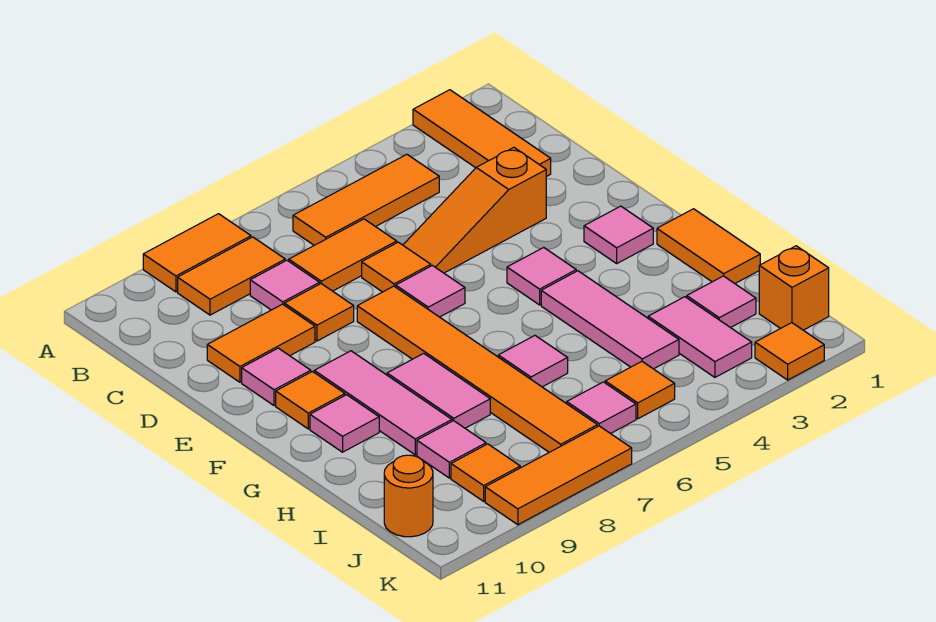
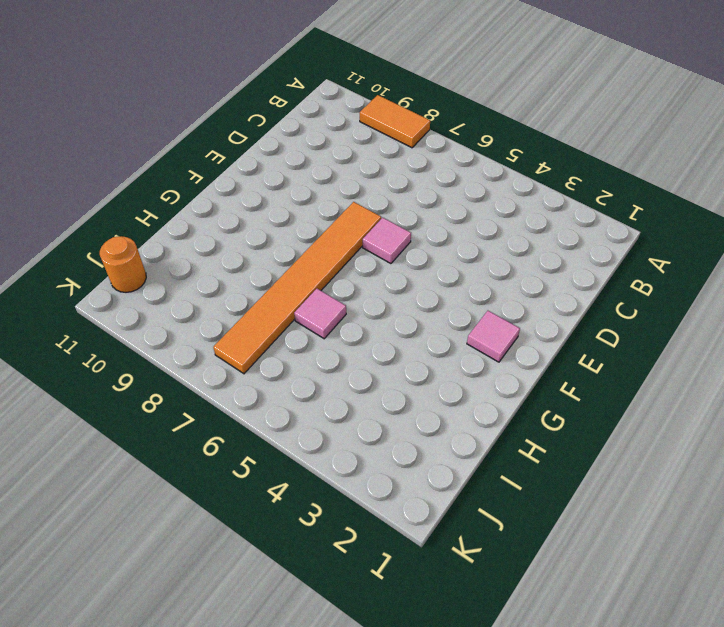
none -> orange tile A2:C2 level 1
none -> orange tile B4:B6 level 1
none -> orange tile B8:B9 level 1
none -> orange tile C6:C7 level 1

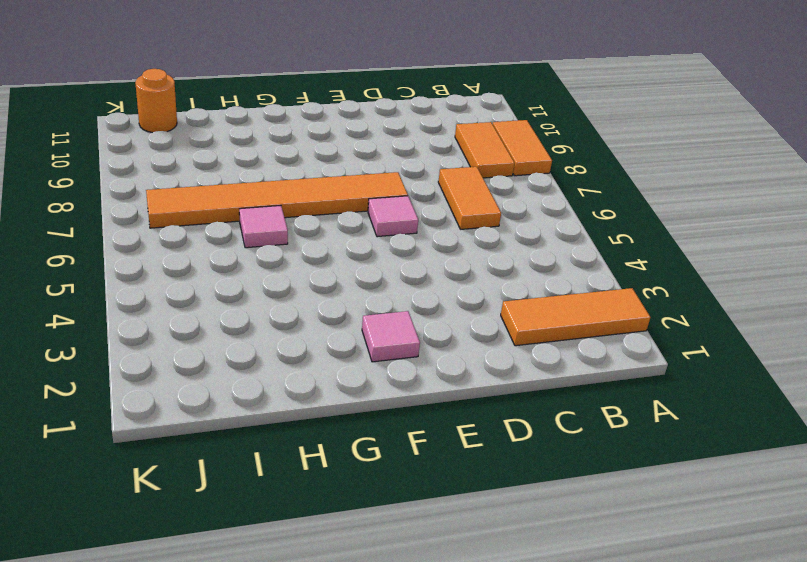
none -> orange tile B4:B6 level 1
none -> pink tile C8 level 1
none -> orange slope D3:D5 level 1 top 3
none -> orange tile D6 level 1

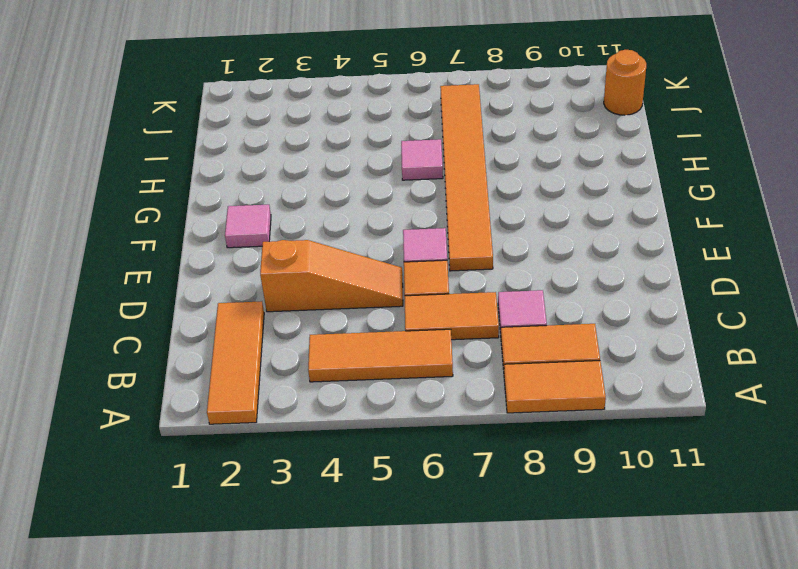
none -> orange tile D8 level 1
none -> orange tile D9:D10 level 1
none -> pink tile E10 level 1
none -> pink tile F4 level 1

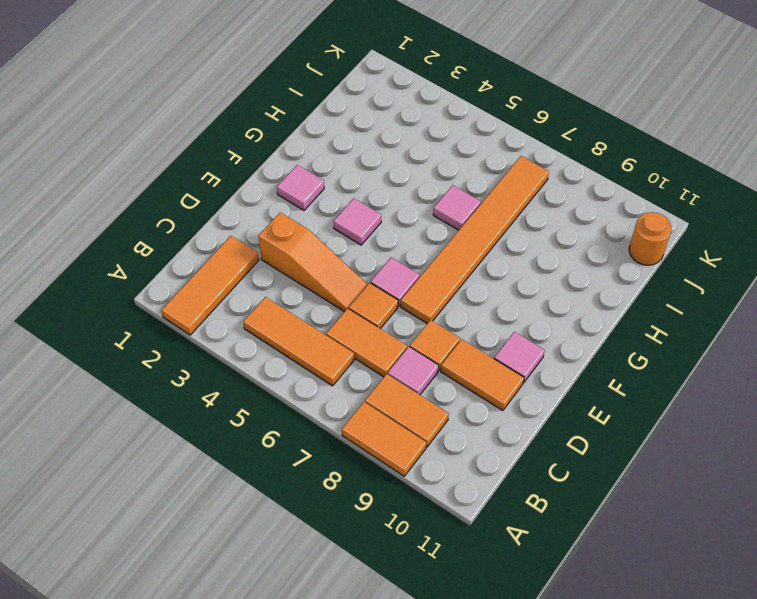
none -> pink tile F9:H9 level 1
none -> orange tile F10 level 1
none -> orange tile G1:H1 level 1
none -> pink tile G4:I4 level 1

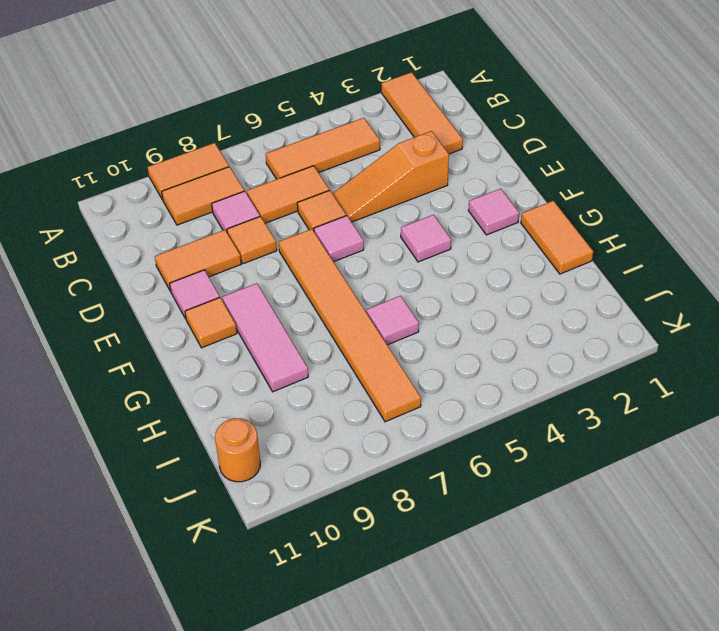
none -> pink tile G4:I4 level 1
none -> pink tile G8:H8 level 1
none -> pink tile G10 level 1
none -> pink tile I2 level 1

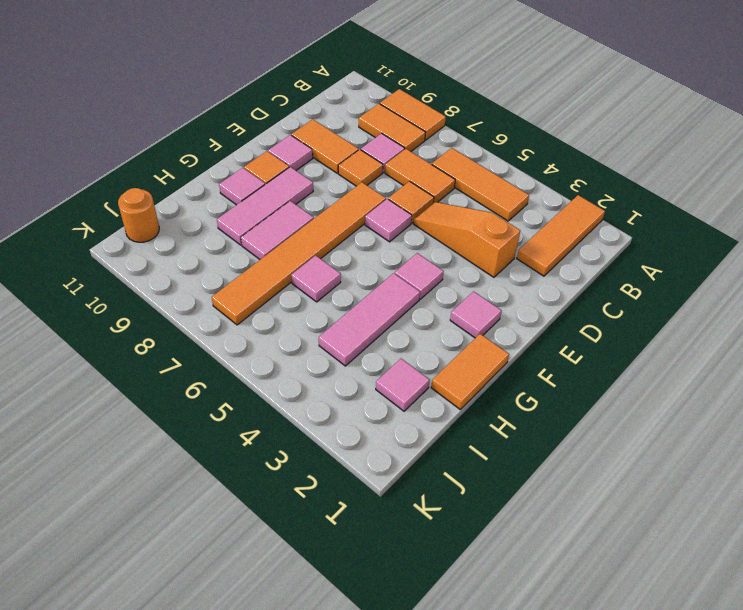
none -> pink tile I3:J3 level 1
none -> pink tile I9 level 1
none -> orange brick J1 level 1
none -> orange tile J5 level 1

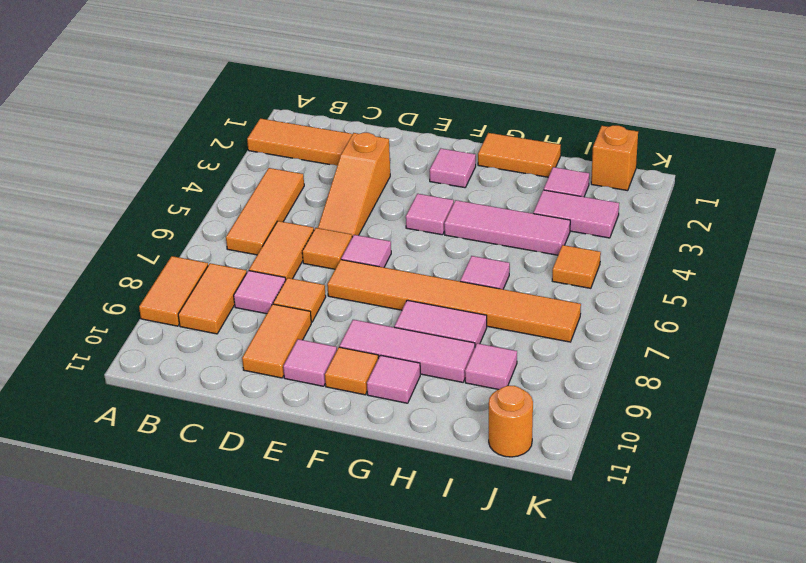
none -> pink tile J6 level 1
none -> orange tile J9 level 1
none -> orange tile K2 level 1
none -> orange tile K7:K9 level 1

